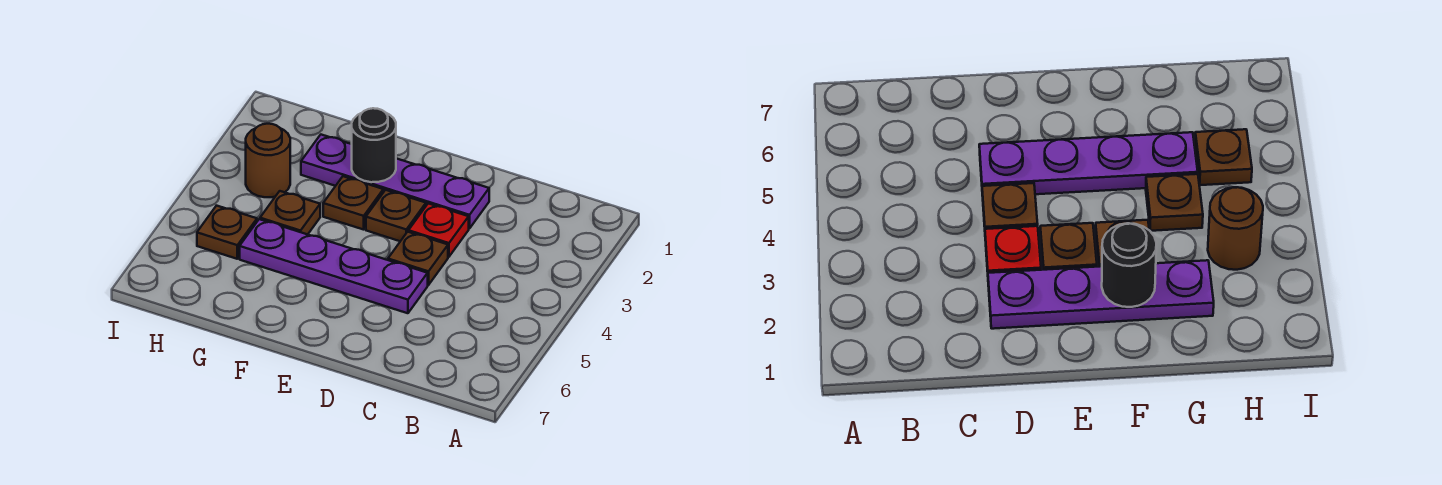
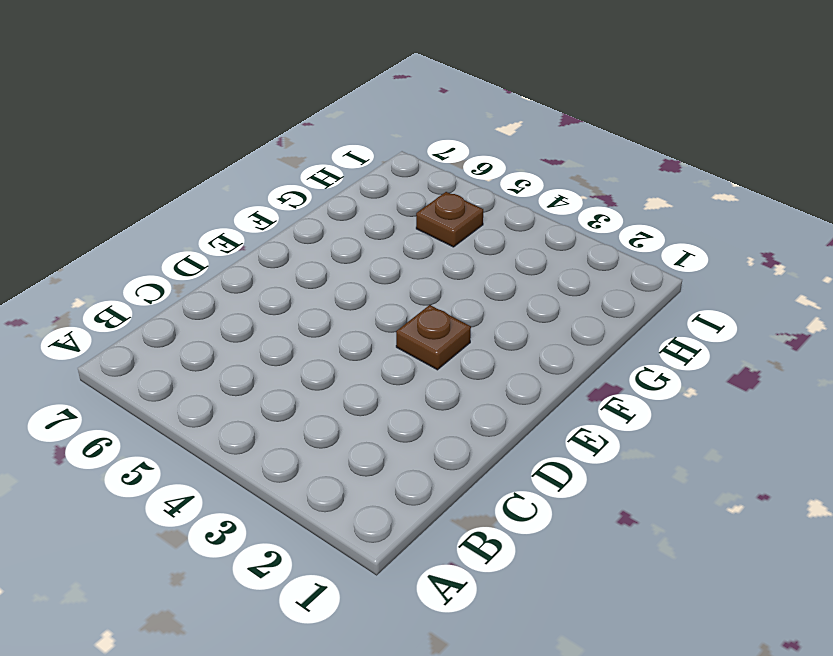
none -> purple plate D2:G2 level 1
none -> red plate D3 level 1

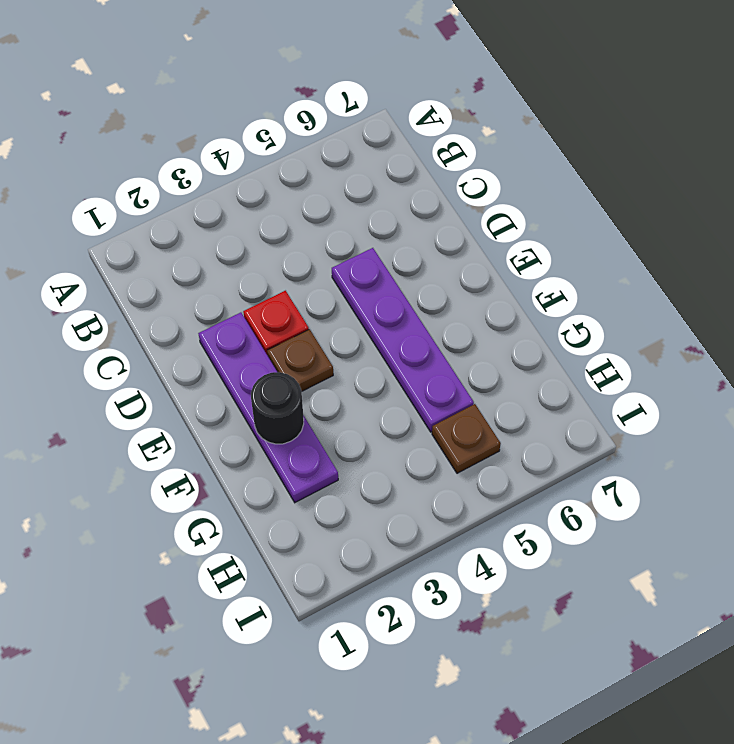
none -> brown plate D4 level 1
none -> brown plate F3 level 1

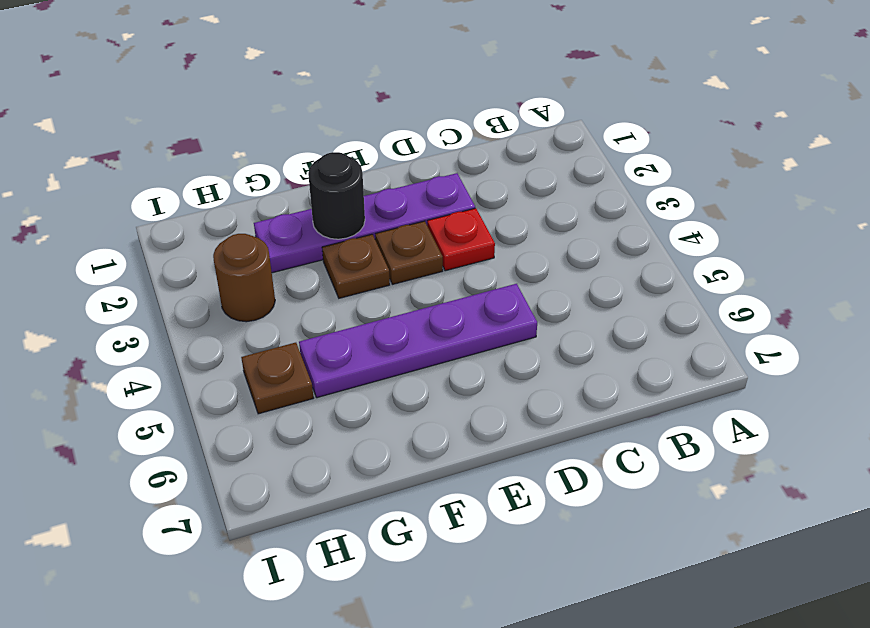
none -> brown plate D4 level 1
none -> brown plate G4 level 1

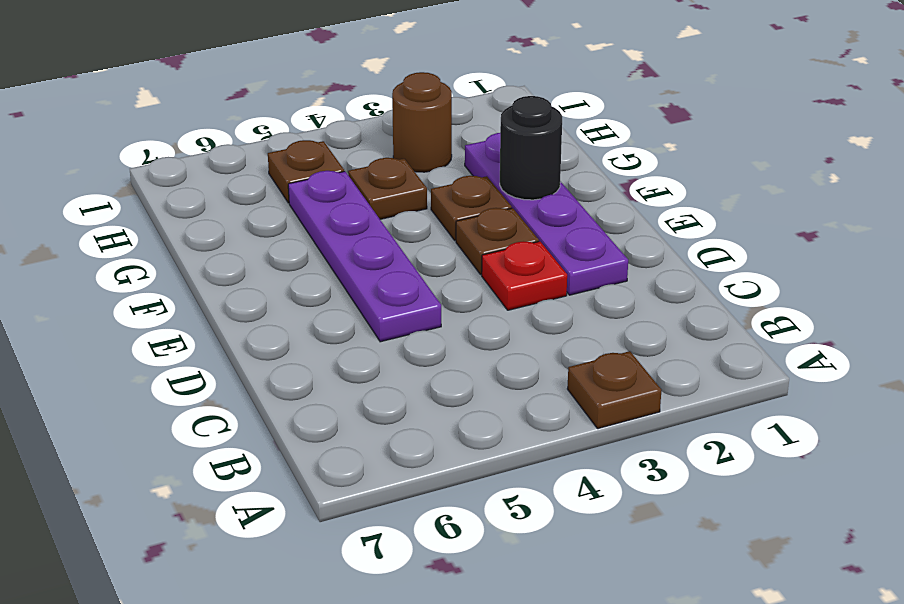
brown plate A3 level 1 -> brown plate D4 level 1

